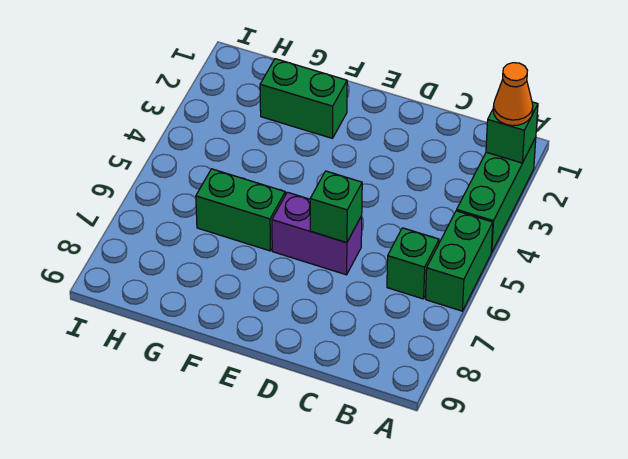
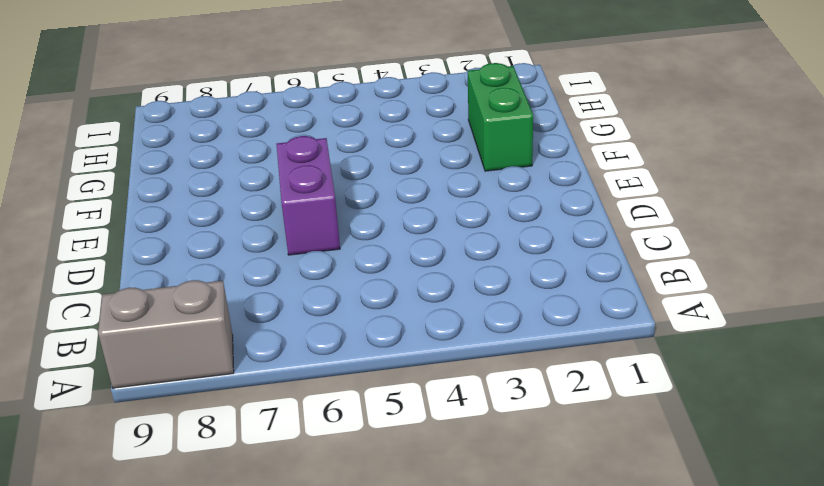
grey brick A8:A9 level 1 -> none
none -> green brick A2:A4 level 1
none -> green brick A5:A6 level 1

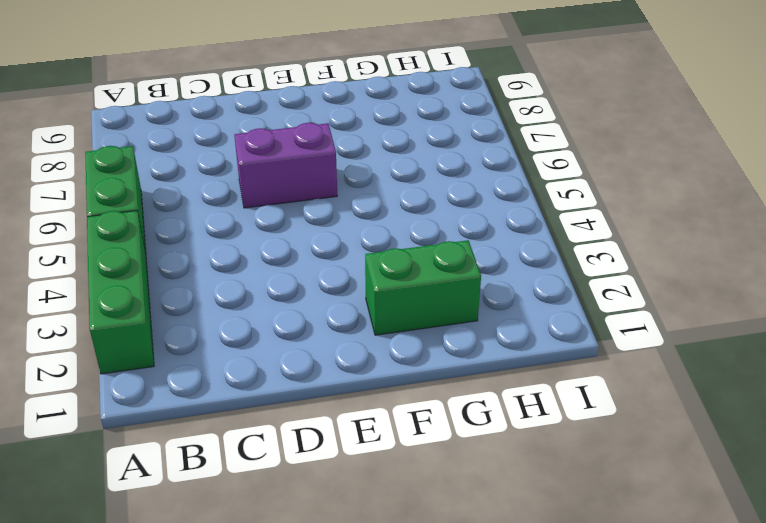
none -> green brick B6 level 1
none -> green brick F6:G6 level 1

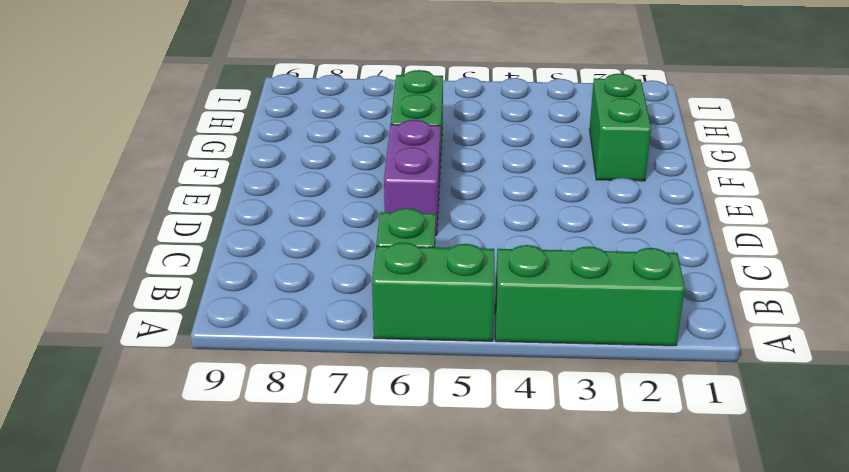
none -> green brick A2 level 2
none -> green brick D6 level 2

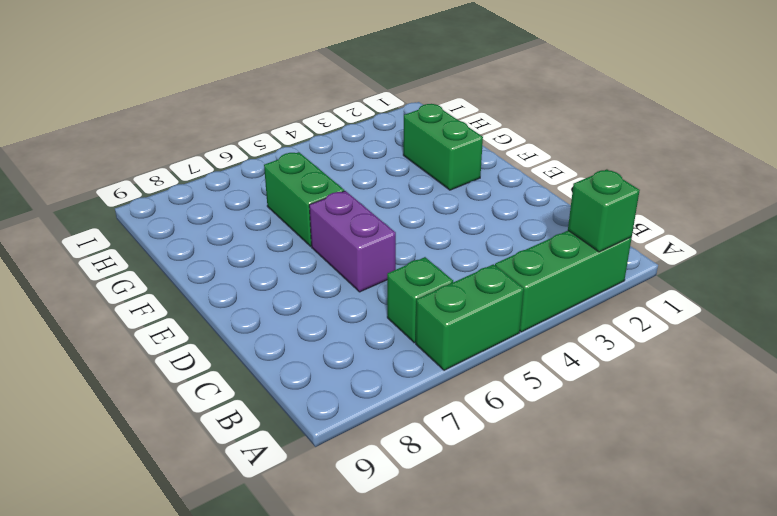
none -> green brick D6 level 2
none -> orange cone A2 level 3

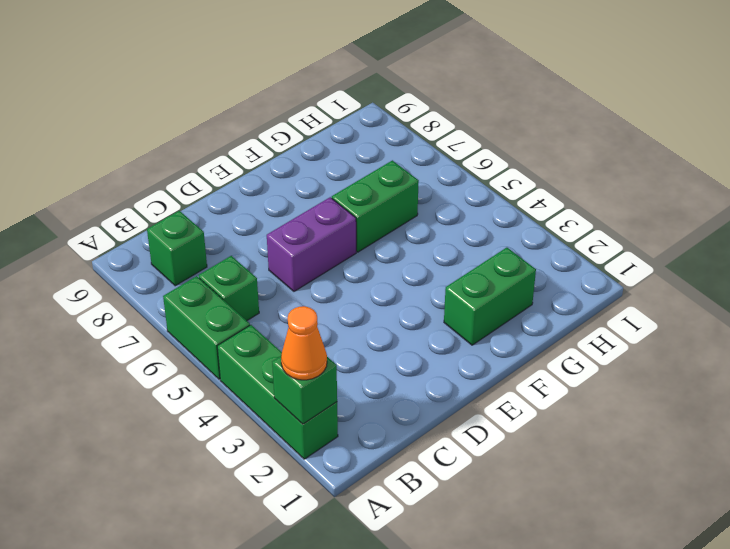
green brick B8 level 1 -> green brick D6 level 2

